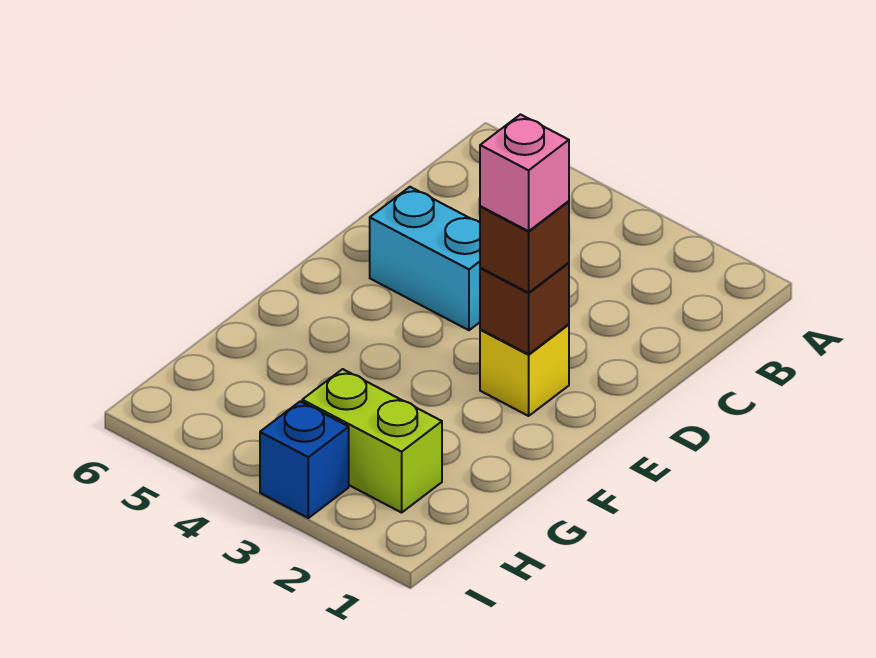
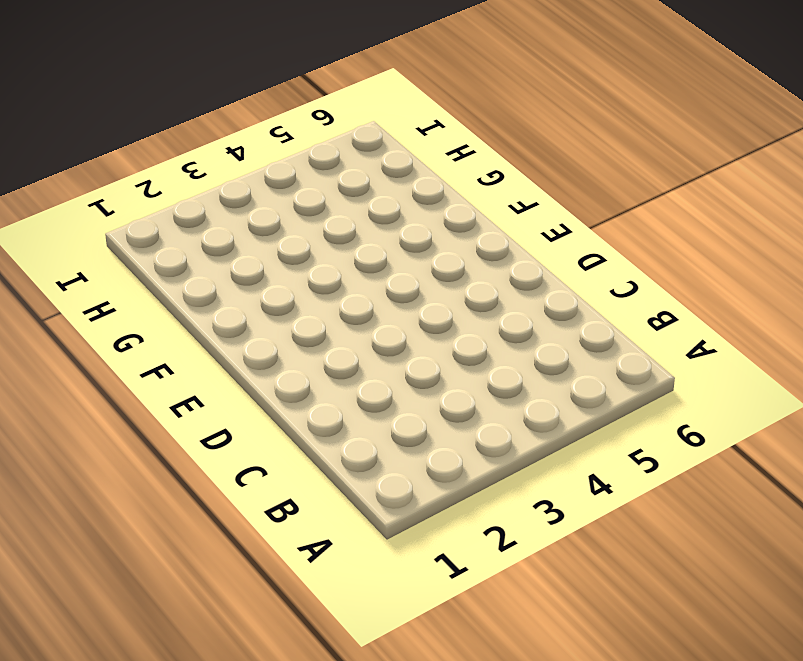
none -> cyan brick D4:D5 level 1
none -> yellow brick E2 level 1

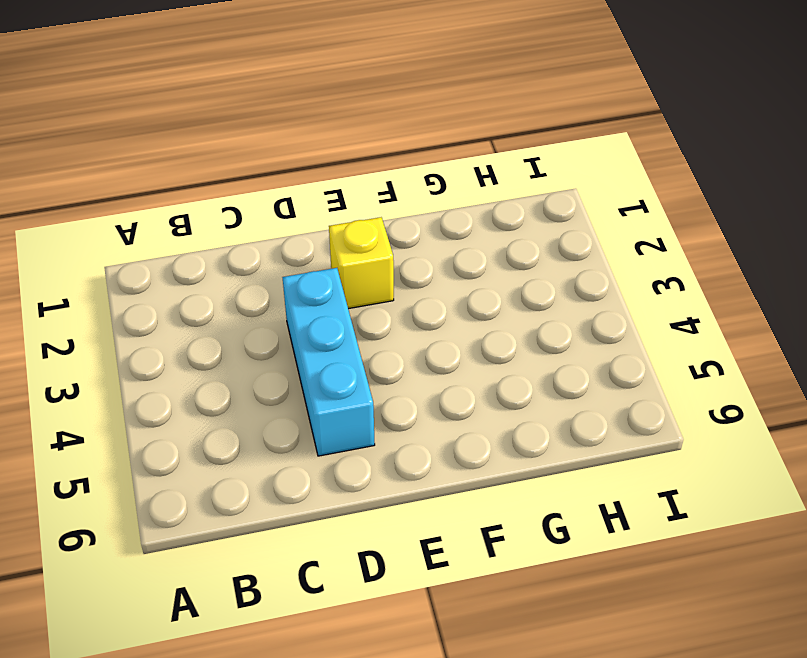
cyan brick D3:D5 level 1 -> cyan brick D4:D5 level 1
none -> lime brick H2:H3 level 1
none -> blue brick I3 level 1

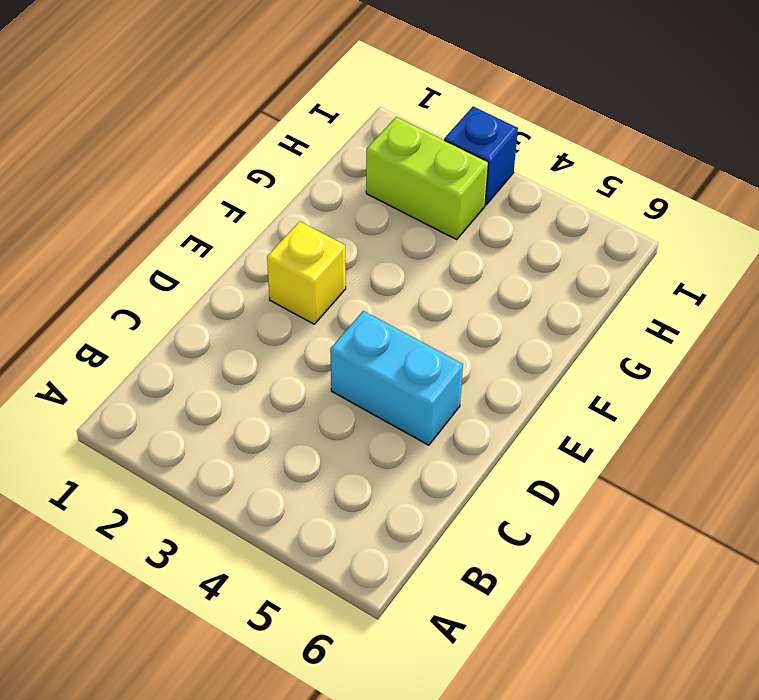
none -> brown brick E2 level 2
none -> brown brick E2 level 3

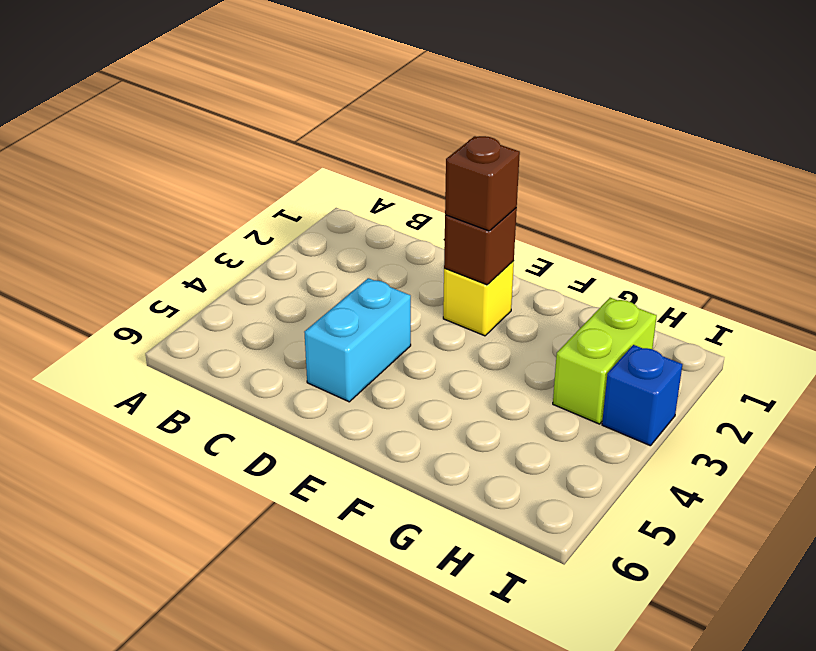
none -> pink brick E2 level 4

